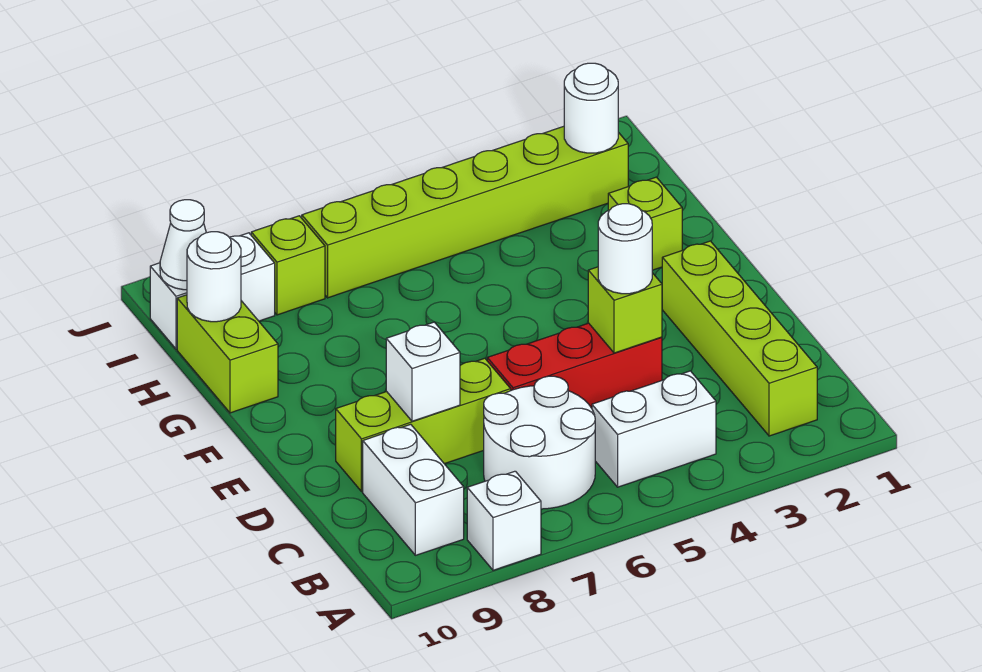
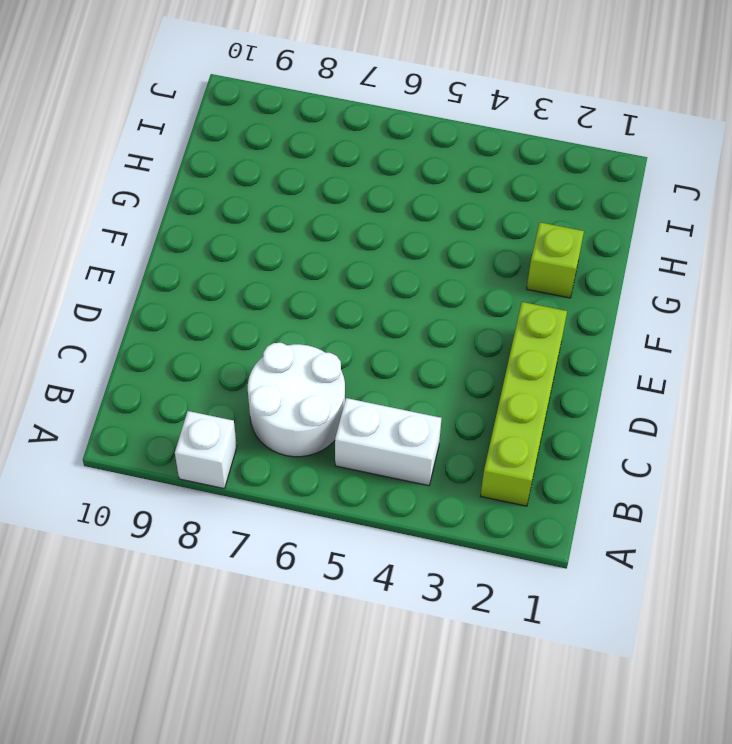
none -> white brick B9:C9 level 1
none -> red brick D4:D6 level 1
none -> lime brick D7:D9 level 1

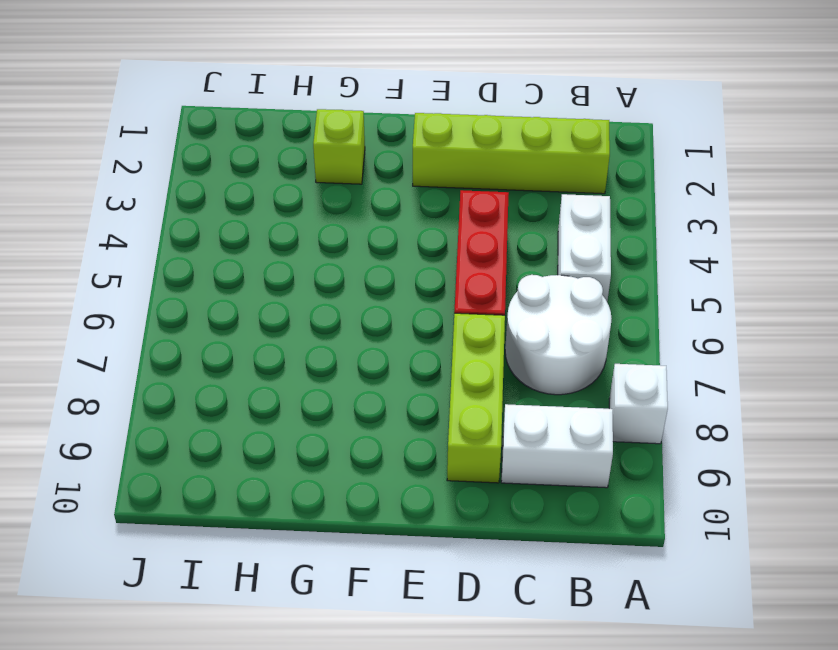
none -> lime brick G10:H10 level 1
none -> lime brick I2:I7 level 1
none -> lime brick I8 level 1

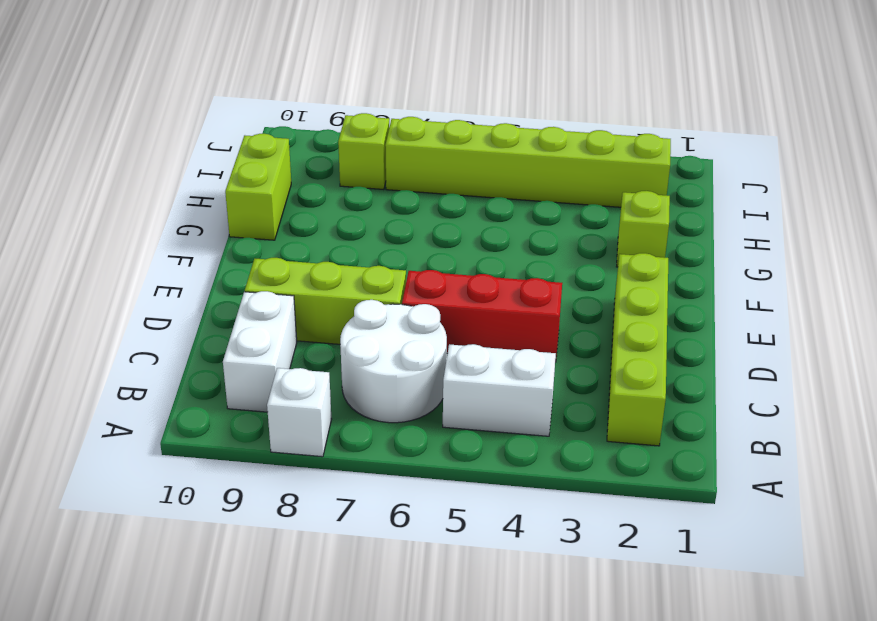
none -> white brick I9:I10 level 1
none -> lime brick D4 level 2
none -> white brick D8 level 2

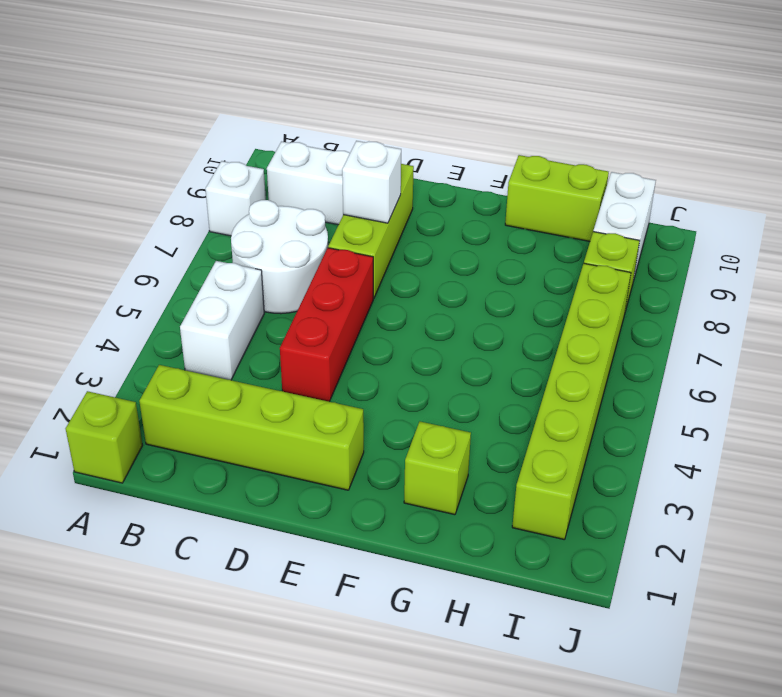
lime brick A1 level 1 -> lime brick D4 level 2
none -> white round brick H10 level 2
none -> white round brick I2 level 2
none -> white cone I10 level 2

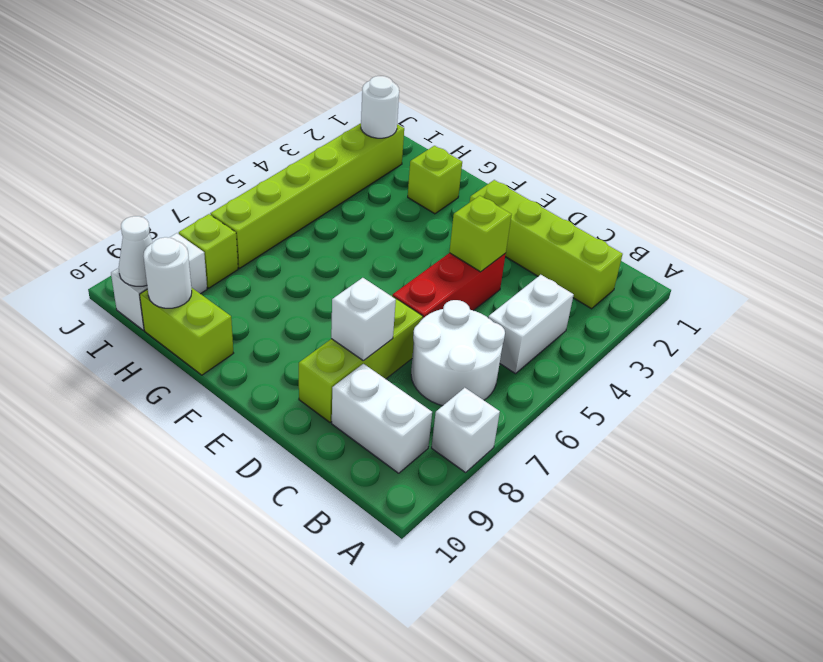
none -> white round brick D4 level 3

